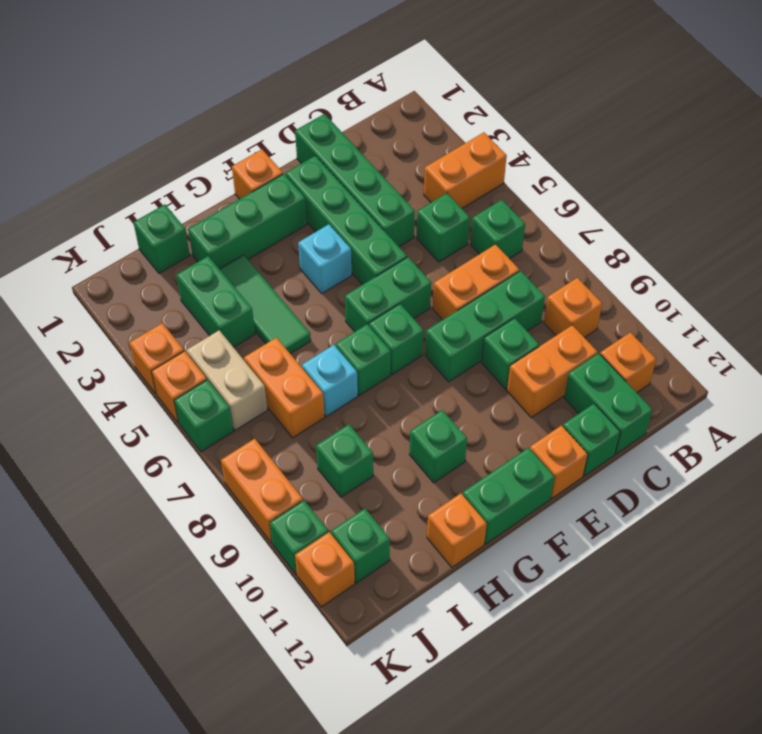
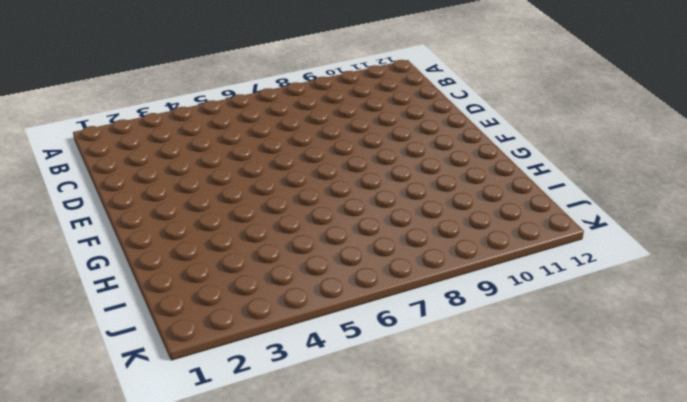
none -> orange brick A4:B4 level 1
none -> green brick B6 level 1
none -> orange brick B9 level 1
none -> orange brick B11 level 1

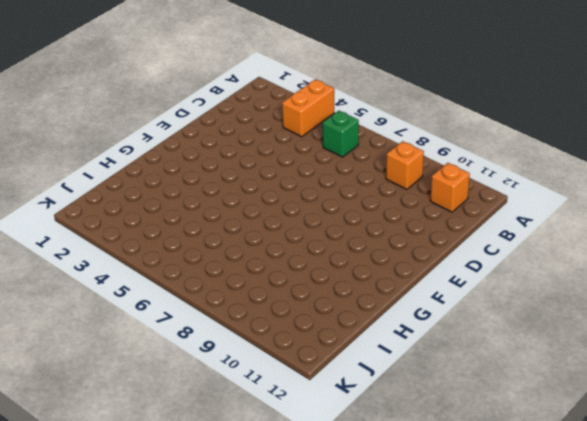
none -> green brick C5 level 1
none -> orange brick C7:D7 level 1
none -> green brick C8:E8 level 1
none -> orange brick C10:D10 level 1

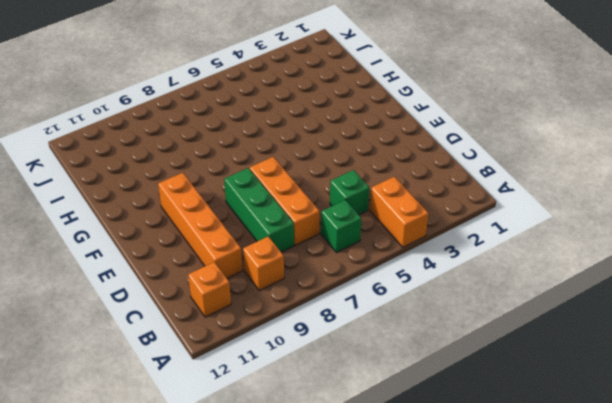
orange brick C7:E7 level 1 -> orange brick C7:D7 level 1
orange brick C10:F10 level 1 -> orange brick C10:D10 level 1
none -> green brick C11:C12 level 1
none -> green brick D1:D4 level 1
none -> green brick D9 level 1
none -> green brick D12 level 1

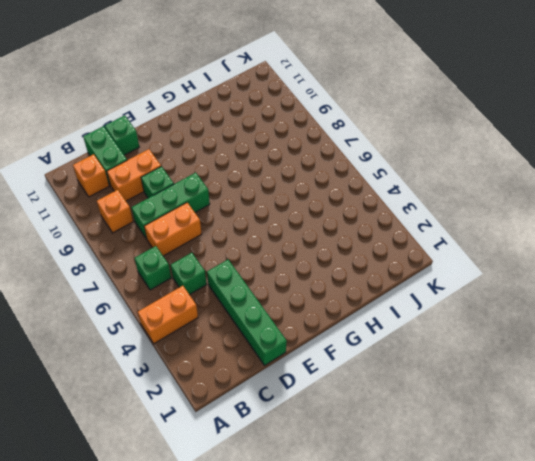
none -> green brick E2:E5 level 1
none -> green brick E6:F6 level 1
none -> orange brick E12 level 1
none -> orange brick F1 level 1

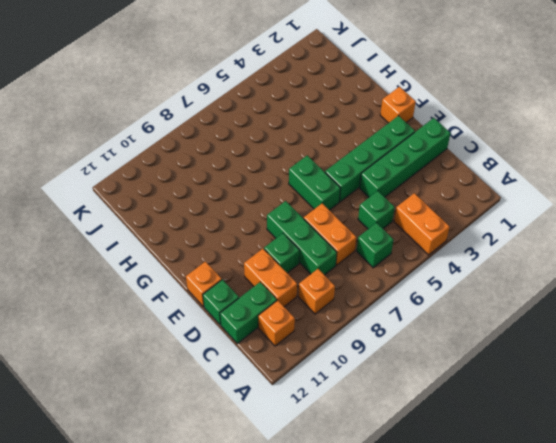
none -> green brick F2:H2 level 1
none -> cyan brick F4 level 1
none -> green brick F7 level 1
none -> green brick F12:G12 level 1

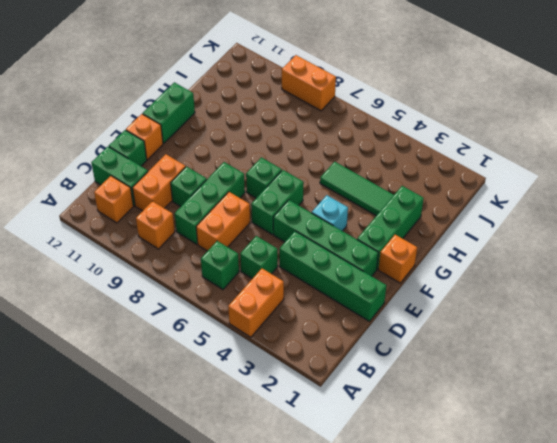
none -> green brick G7 level 1
none -> green brick G10 level 1
none -> cyan brick H7 level 1
none -> orange brick H12 level 1

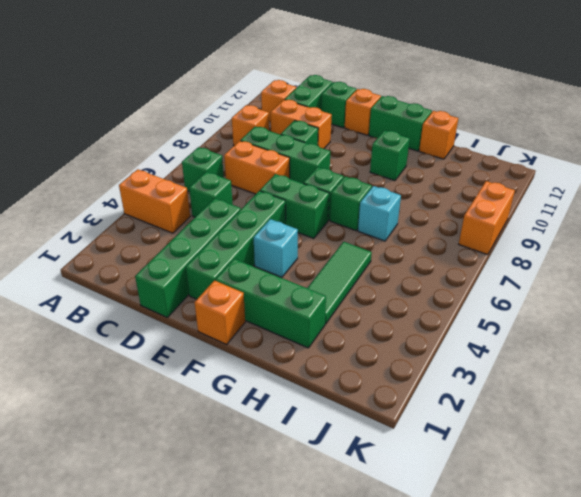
none -> green brick I1 level 1
none -> green brick I3:I4 level 1
none -> orange brick I6:I7 level 1
none -> green brick I9 level 1

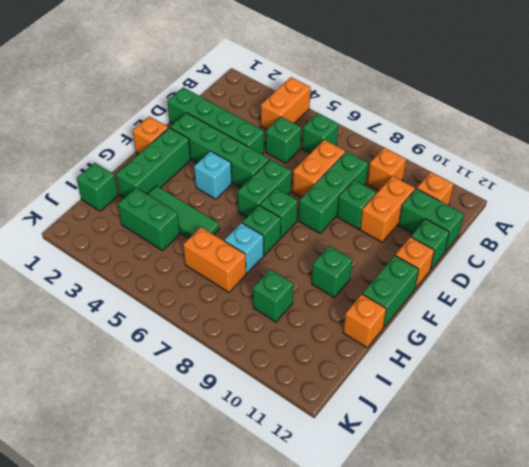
none -> tan brick J5:J6 level 1
none -> green brick J11 level 1
none -> orange brick K4 level 1
none -> orange brick K5 level 1

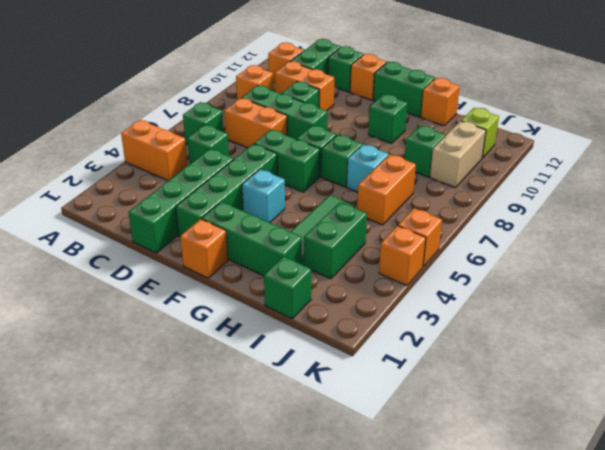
tan brick J9:J10 level 1 -> tan brick J5:J6 level 1
lime brick J11 level 1 -> green brick J11 level 1
none -> green brick K6 level 1
none -> orange brick K8:K9 level 1
none -> green brick K10 level 1
none -> orange brick K11 level 1

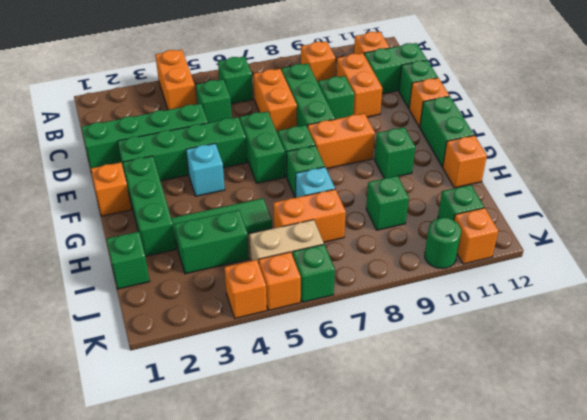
orange brick F8:F9 level 1 -> orange brick K8:K9 level 1
green round brick K10 level 1 -> green brick K10 level 1

